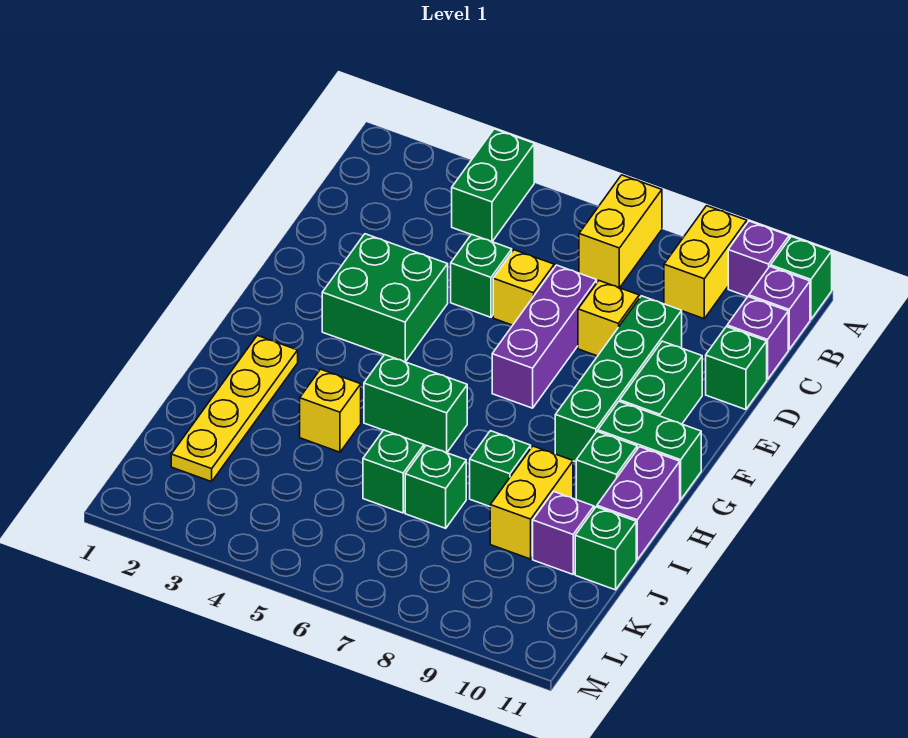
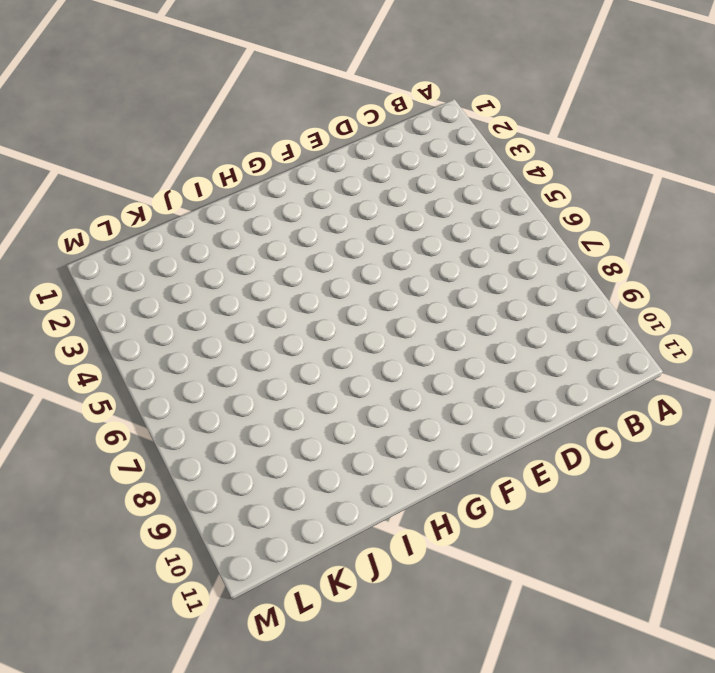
none -> green brick A4:B4 level 1
none -> yellow brick A7:B7 level 1
none -> yellow brick A9:B9 level 1

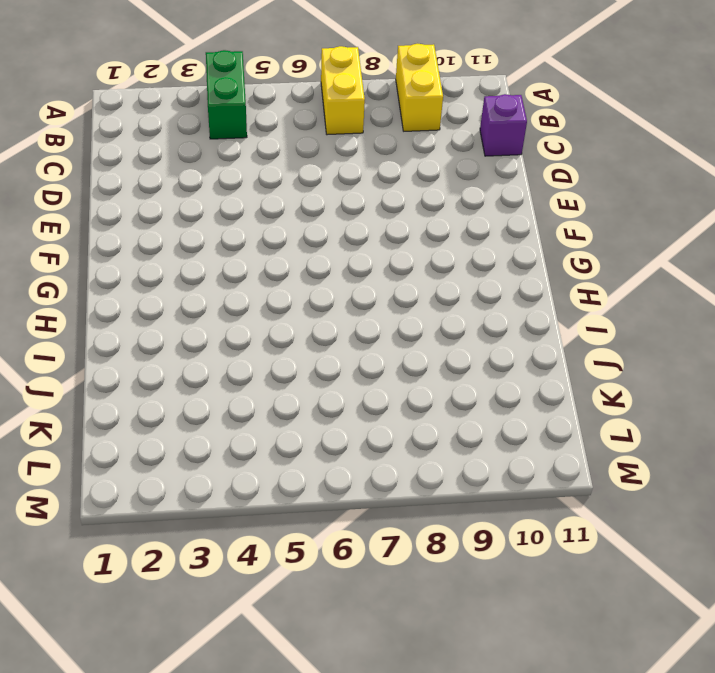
none -> purple brick A10 level 1
none -> green brick A11 level 1
none -> purple brick B11 level 1

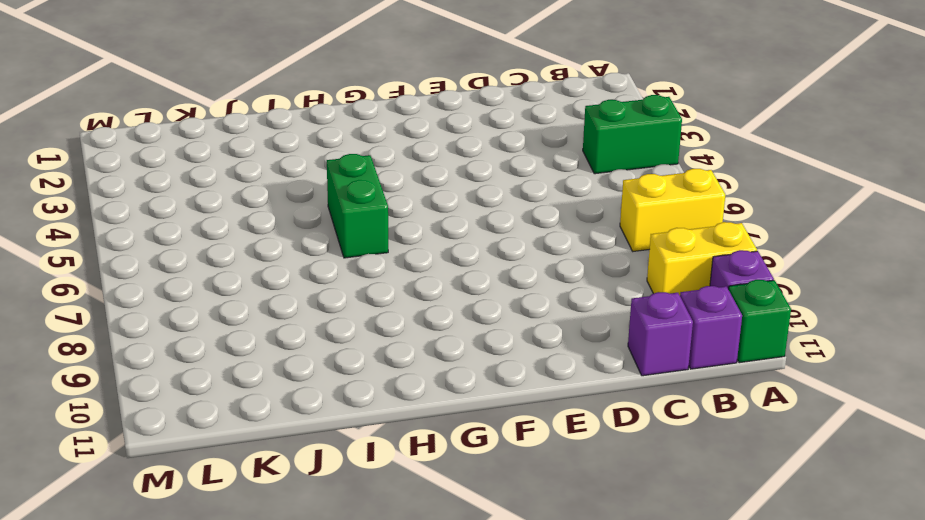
none -> green brick D5 level 1
none -> yellow brick D6 level 1
none -> purple brick D7:F7 level 1

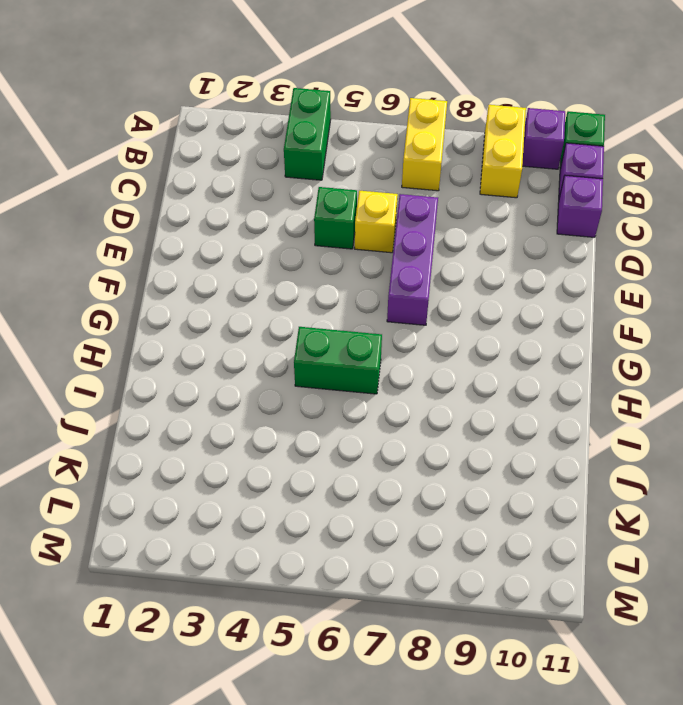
none -> yellow brick D8 level 1
none -> green brick D9:G9 level 1
none -> green brick D11 level 1

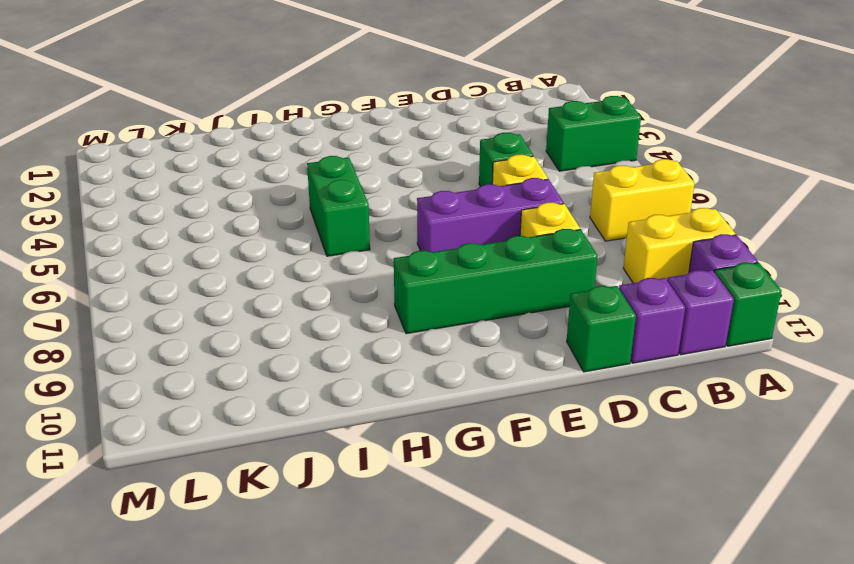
none -> green brick E3:F4 level 1
none -> green brick E10:F10 level 1
none -> green brick G10:G11 level 1

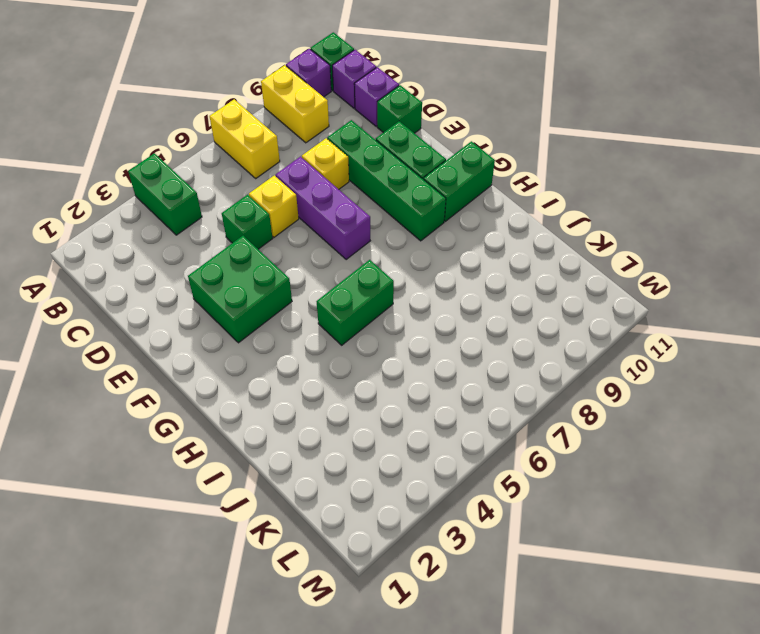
none -> yellow plate H2:K2 level 1
none -> green brick H10 level 1
none -> purple brick H11:I11 level 1

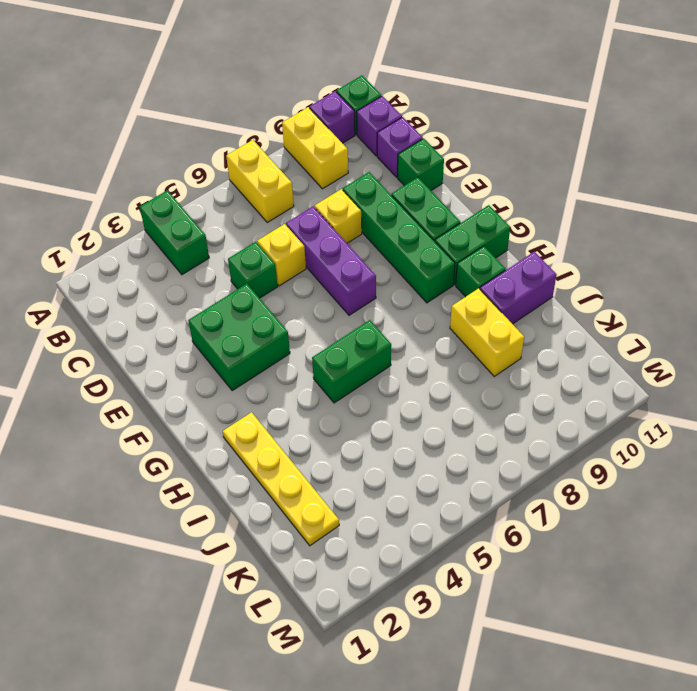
purple brick I10:I11 level 1 -> purple brick H11:I11 level 1
none -> yellow brick I4 level 1
none -> green brick I8 level 1
none -> green brick J6 level 1

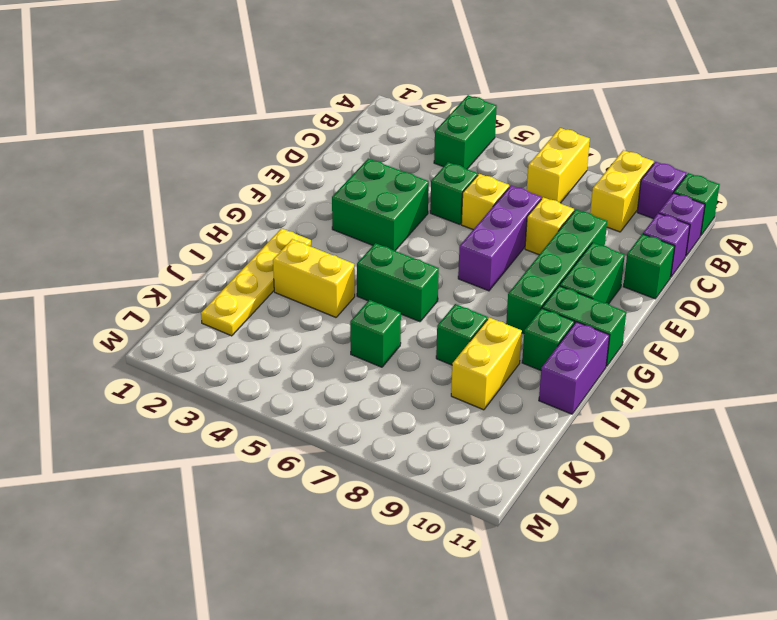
yellow brick I3:I4 level 1 -> yellow brick I4 level 1
none -> green brick J7 level 1
none -> purple brick J10 level 1
none -> green brick J11 level 1

